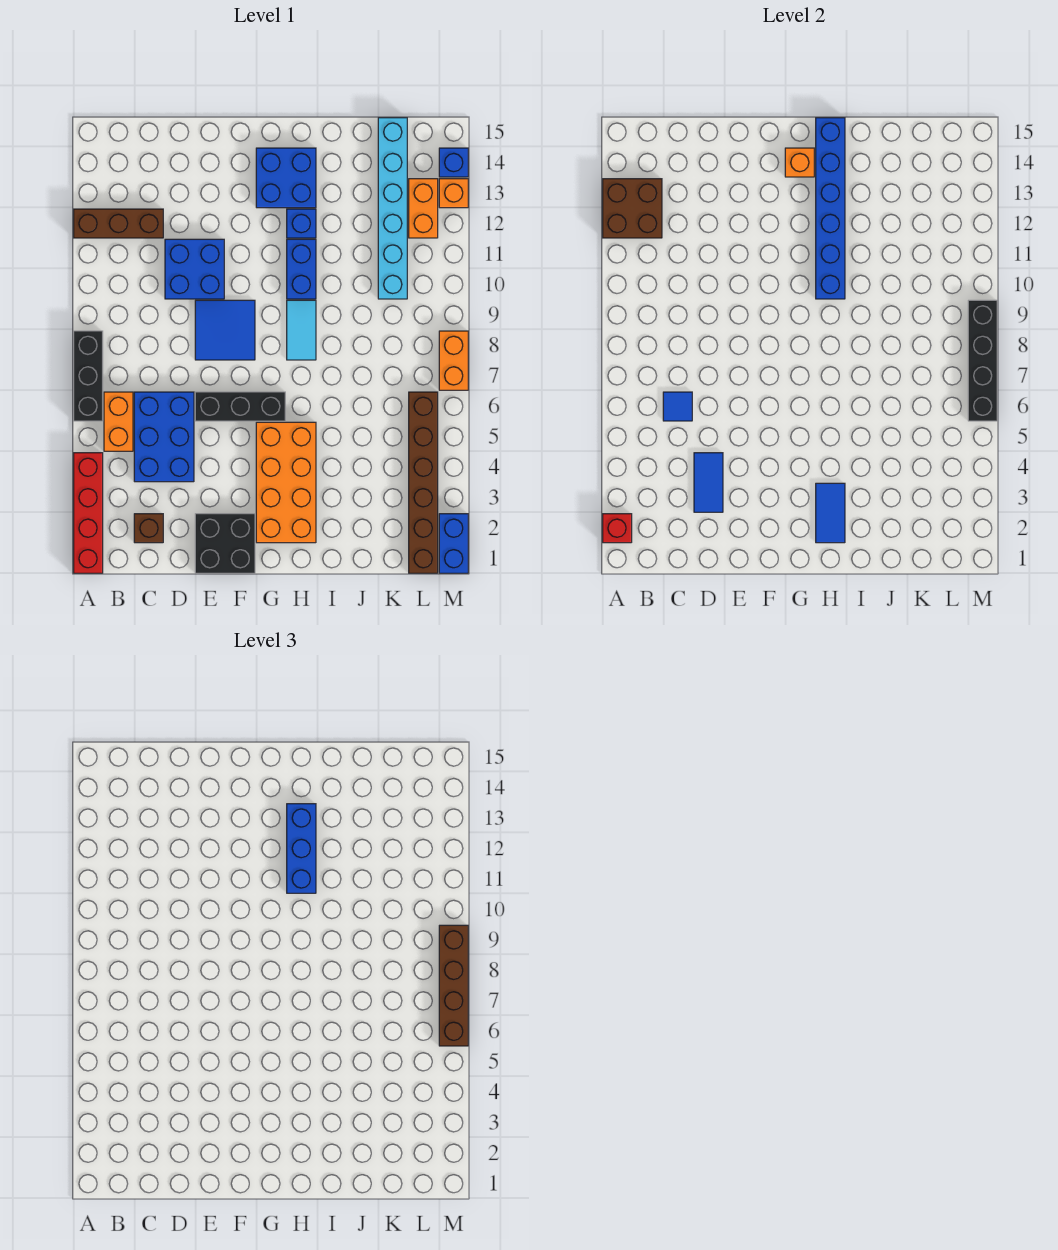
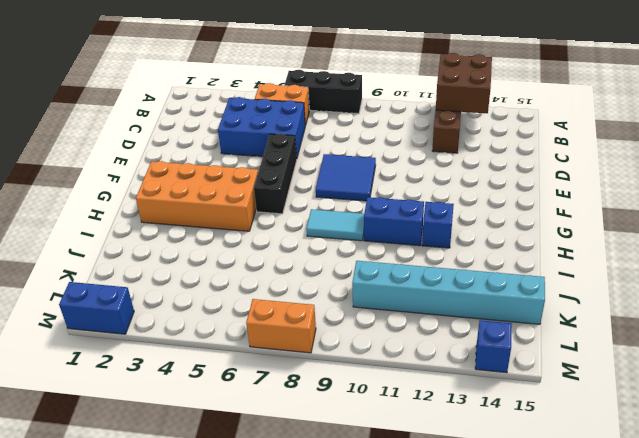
none -> red brick A1:A4 level 1
none -> brown brick C2 level 1
none -> blue brick D10:E11 level 1
none -> black brick E1:F2 level 1

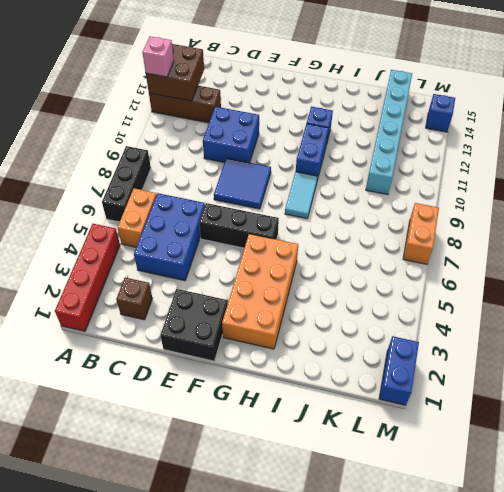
pink brick A12 level 3 -> none
none -> blue brick G13:H14 level 1
none -> brown brick L1:L6 level 1
none -> orange brick L12:L13 level 1
none -> orange brick M13 level 1

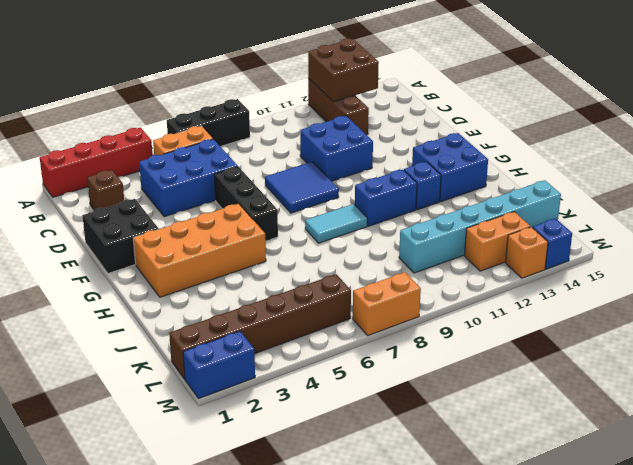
none -> red brick A2 level 2
none -> blue tile C6 level 2
none -> blue tile D3:D4 level 2
none -> orange brick G14 level 2

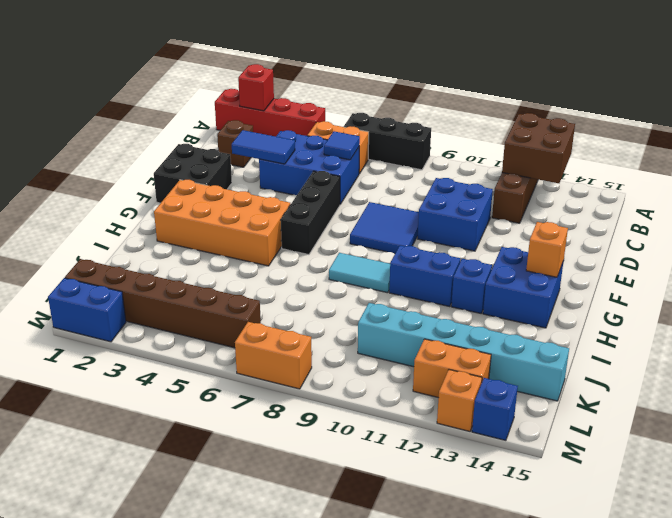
none -> blue tile H2:H3 level 2
none -> blue brick H10:H15 level 2
none -> black brick M6:M9 level 2
none -> blue brick H11:H13 level 3

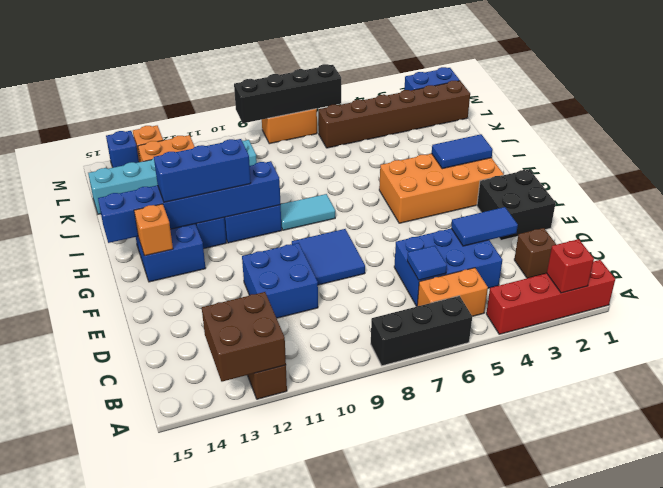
none -> black brick E6:G6 level 1
none -> brown brick M6:M9 level 3

